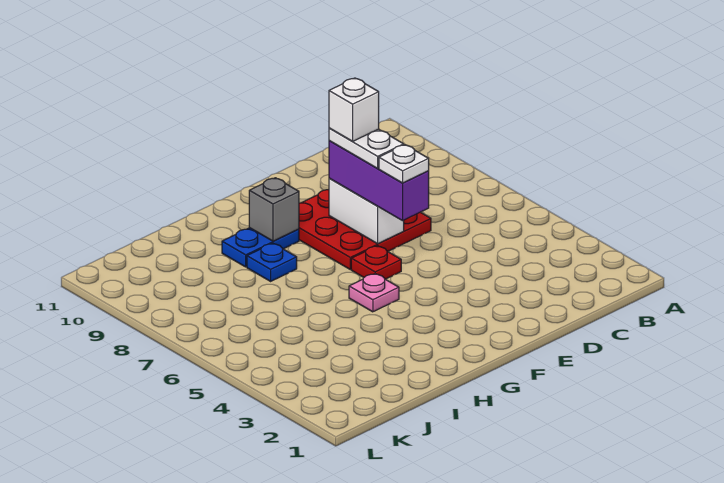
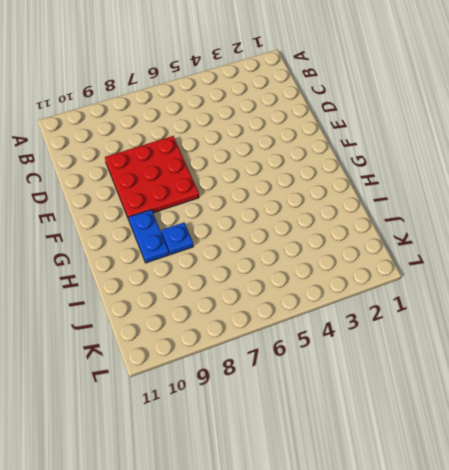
none -> red plate F6 level 1
none -> pink plate G5 level 1

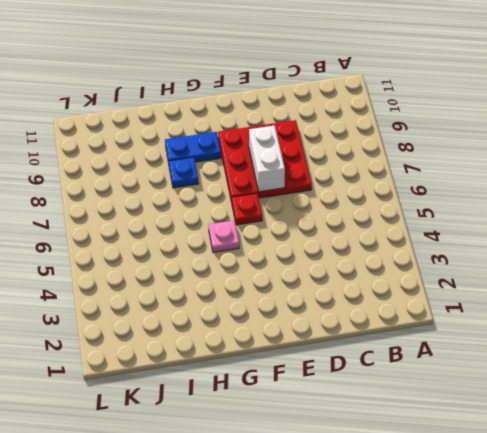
none -> grey brick G9 level 2
none -> purple brick E6:E8 level 3

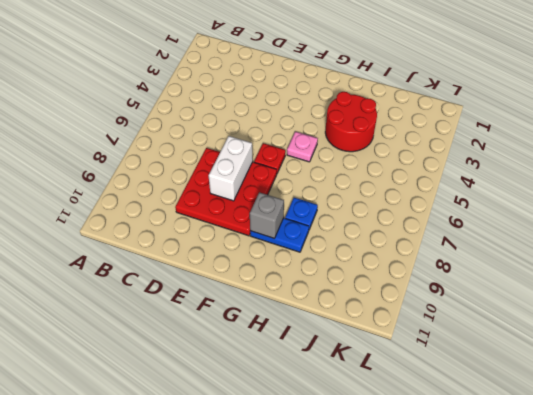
red round brick H3:I4 level 1 -> none
none -> purple brick E6:E8 level 3
none -> white plate E6 level 4

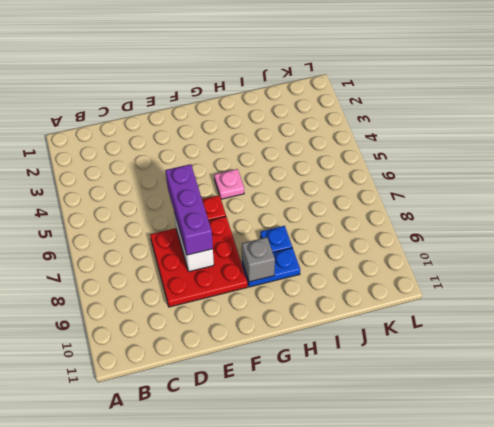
none -> white plate E6 level 4
none -> white plate E7:E8 level 4

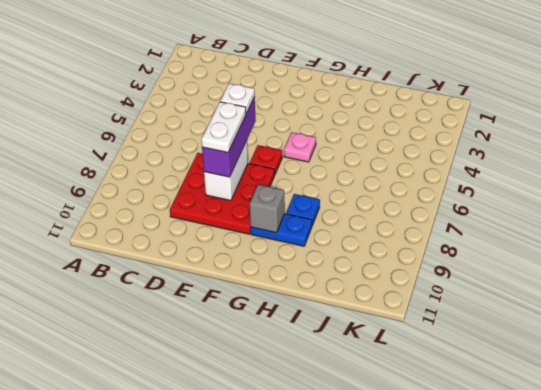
none -> white brick E8 level 5

